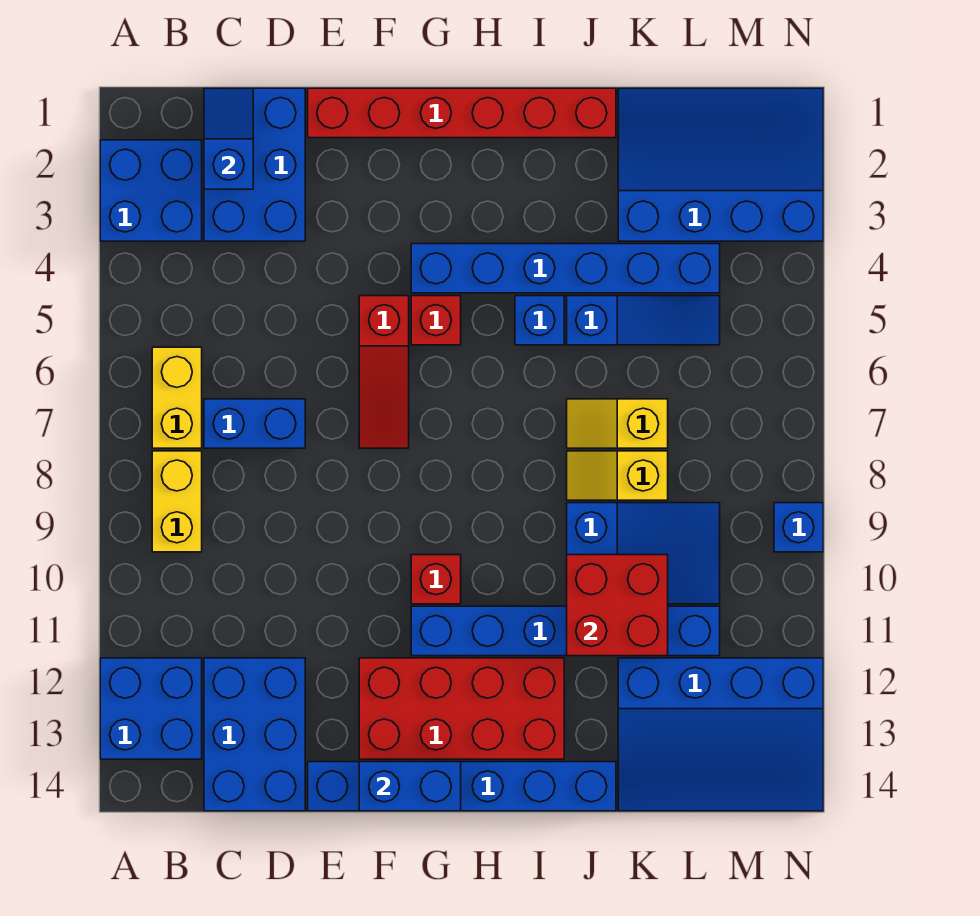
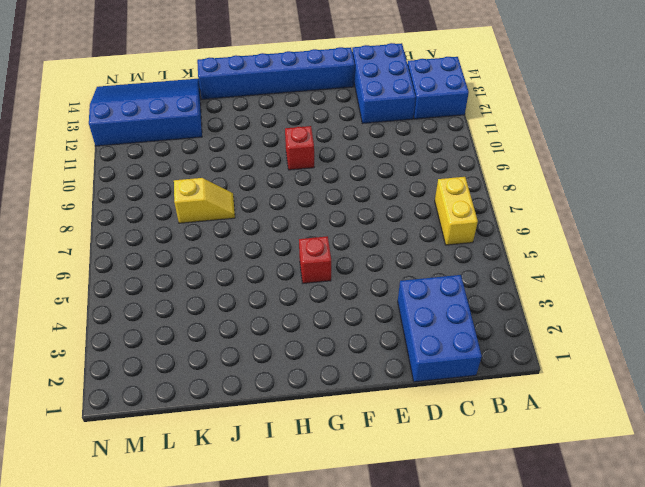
none -> blue brick A2:B3 level 1
none -> yellow brick B8:B9 level 1
none -> blue brick C7:D7 level 1

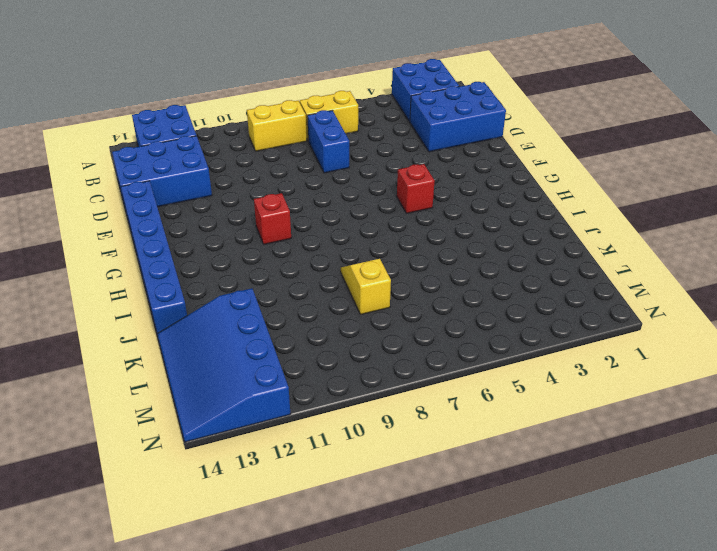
none -> red brick E1:J1 level 1
none -> red slope F5:F7 level 1 top 5
none -> red brick F12:I13 level 1

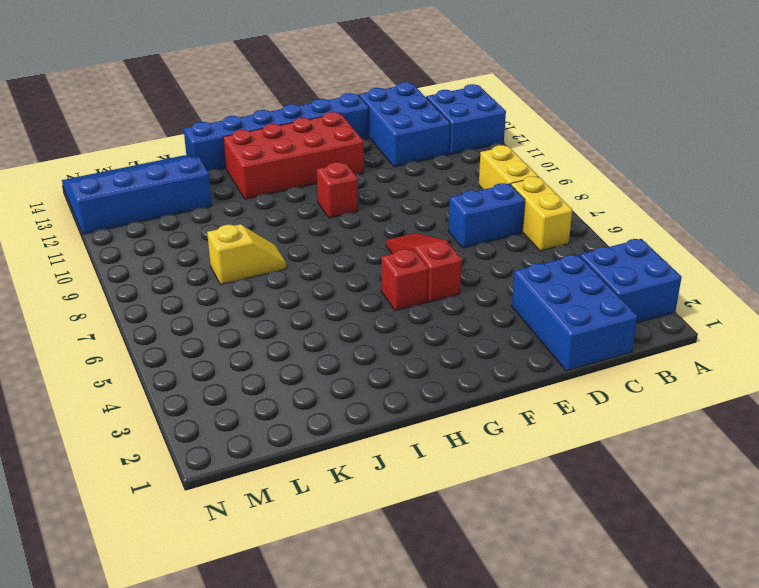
none -> red brick E1:J1 level 1
none -> blue brick G4:L4 level 1
none -> blue brick G11:L11 level 1

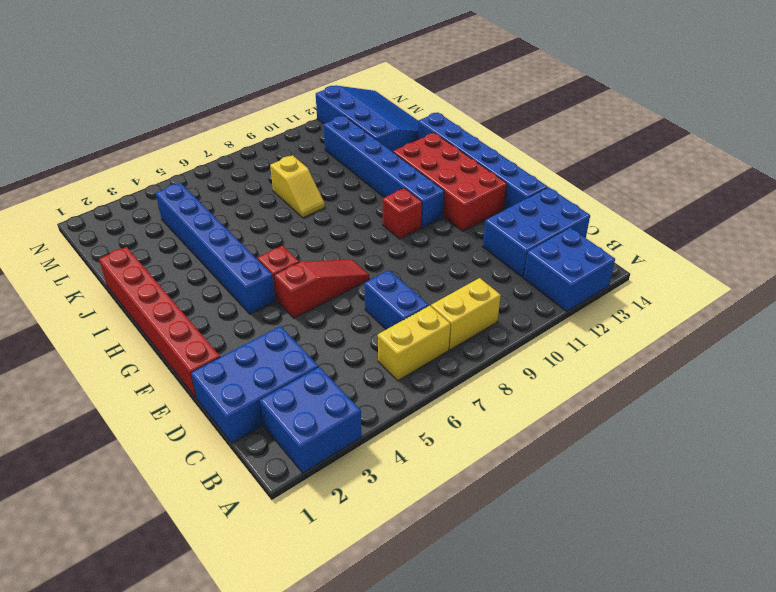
none -> blue brick I5 level 1
none -> blue slope J5:L5 level 1 top J
none -> yellow slope J7:K7 level 1 top K

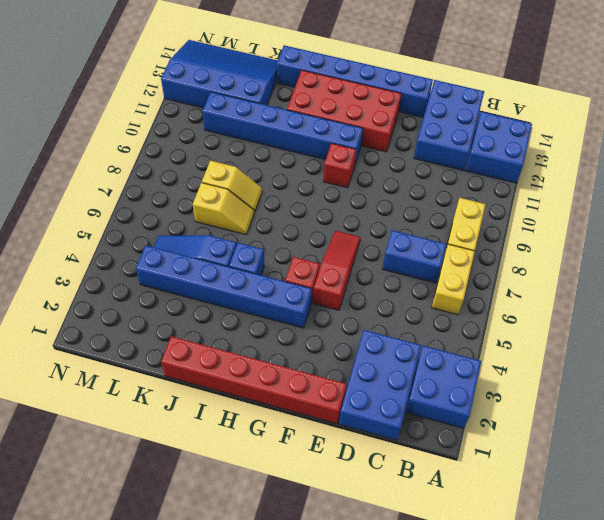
none -> blue slope J9:L10 level 1 top J
none -> blue slope K1:N3 level 1 top 3
none -> blue brick N9 level 1

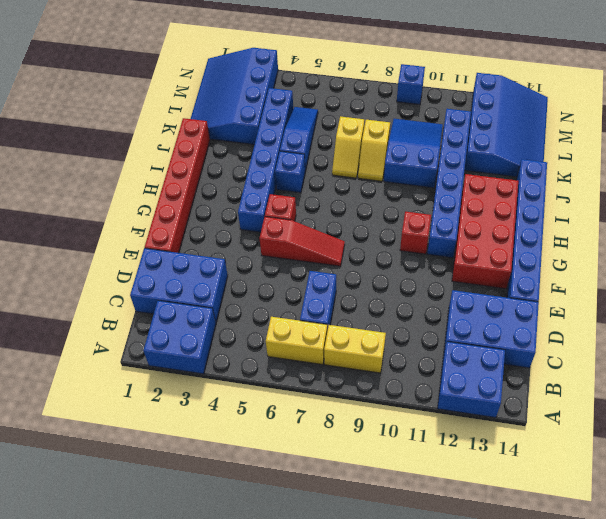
none -> blue slope C1:C2 level 2 top 2
none -> blue brick F14:G14 level 2
none -> red brick J10:K11 level 2

